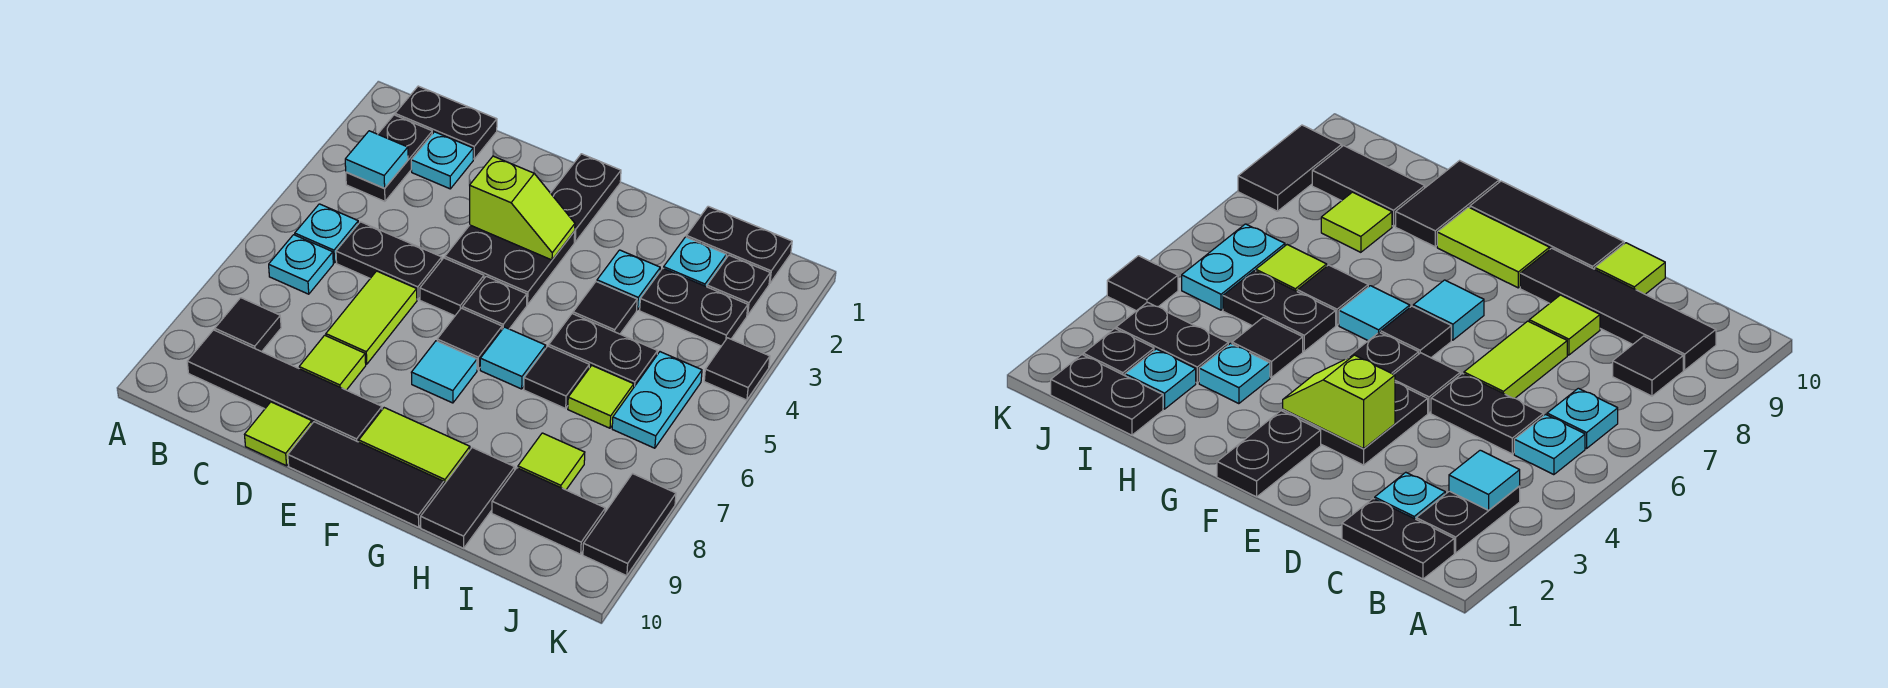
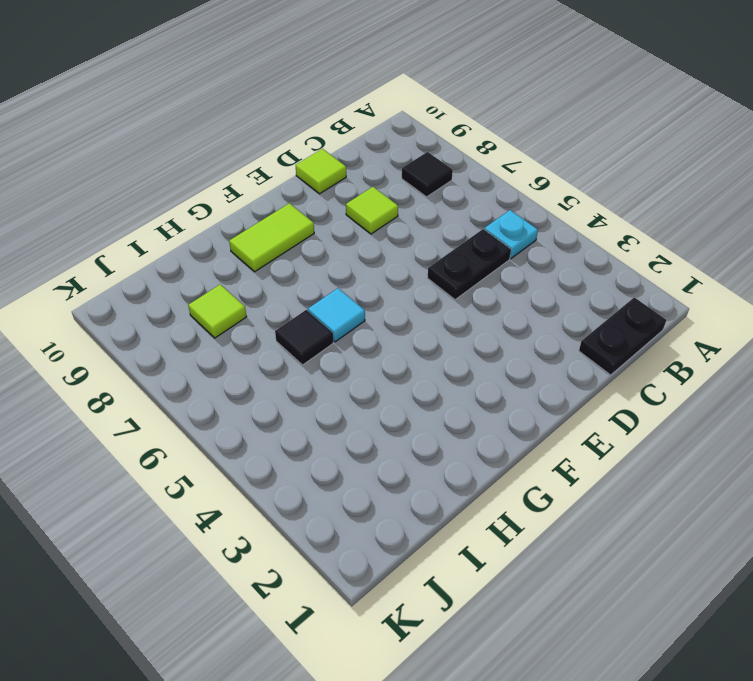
none -> black plate B2:B3 level 1
none -> cyan plate B6 level 1
none -> black tile B9:E9 level 1
none -> cyan plate C2 level 1

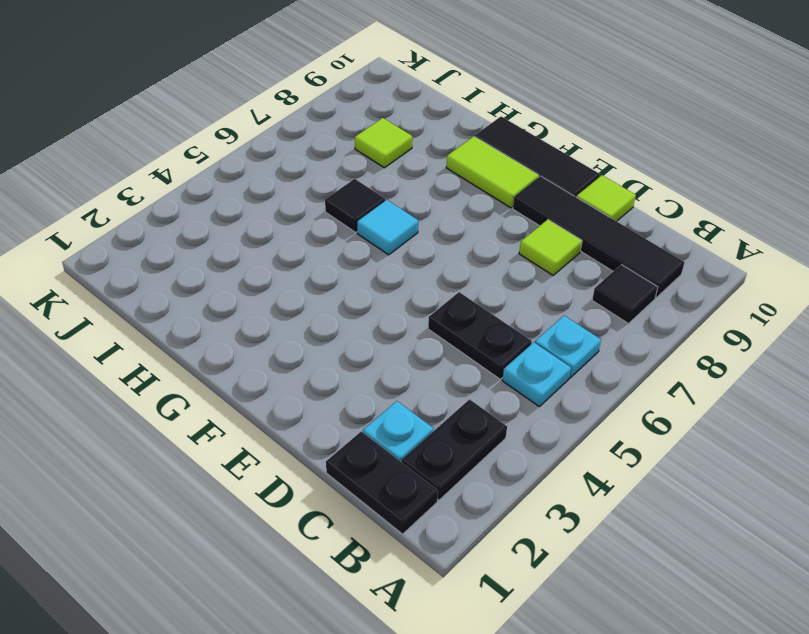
none -> lime tile D6:D7 level 1
none -> black plate E3:F4 level 1
none -> black tile E5 level 1
none -> black plate F1:F2 level 1

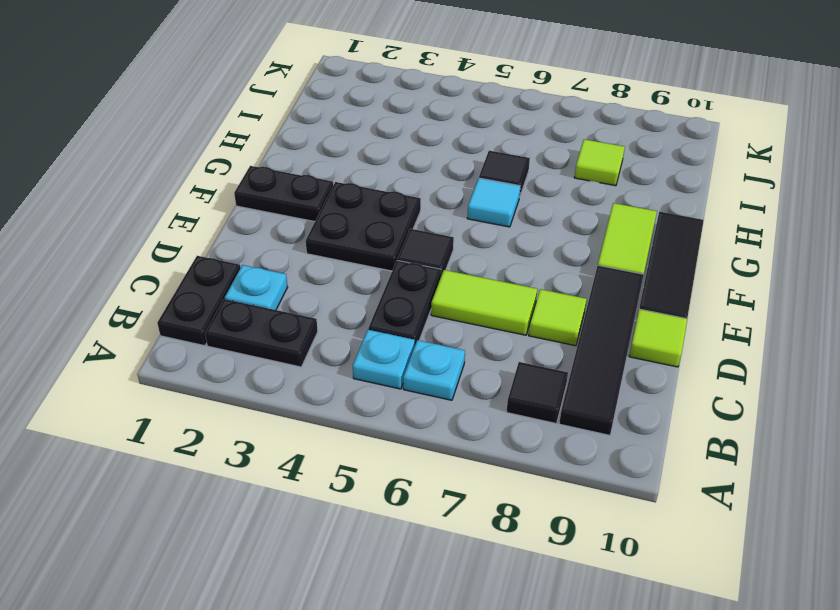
none -> black plate F5 level 1
none -> black tile F6 level 1
none -> cyan tile F7 level 1
none -> cyan plate H3 level 1

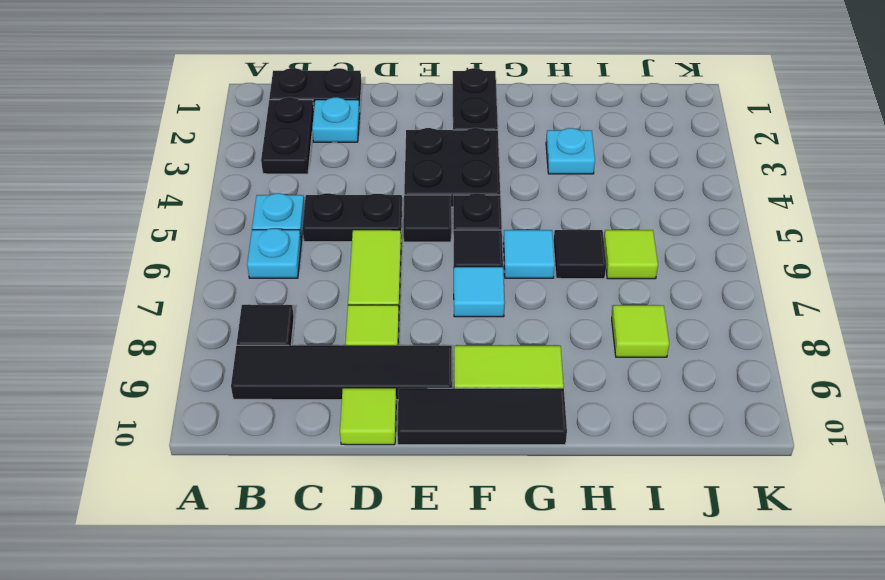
none -> black tile H4 level 1
none -> black plate H5:I5 level 1
none -> black tile H9:H10 level 1
none -> black plate I1:J1 level 1

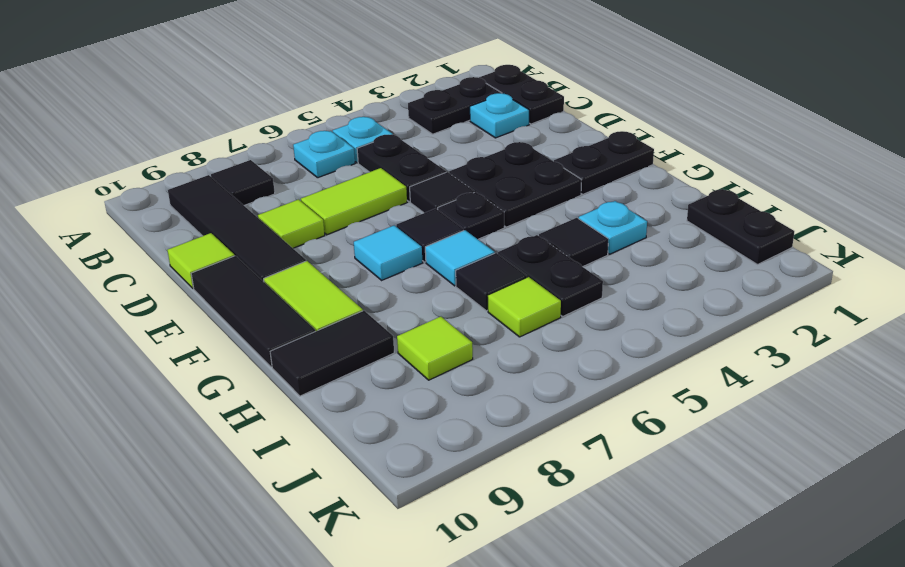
none -> cyan plate I2 level 1
none -> black plate I3:J3 level 1
none -> black tile I9:J9 level 1
none -> black plate J2 level 1

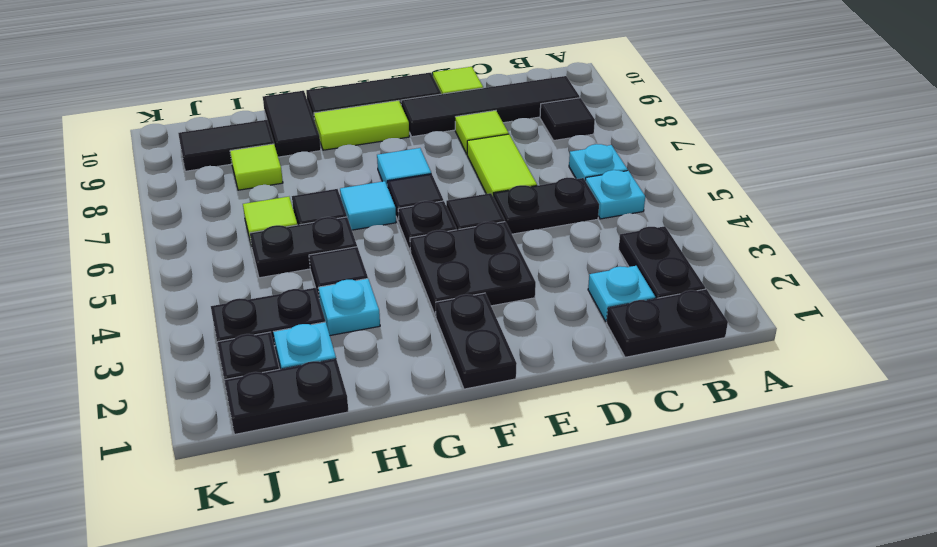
none -> cyan plate J5:J6 level 1
none -> black tile K4 level 1
none -> black tile K8:K9 level 1
none -> cyan tile B3 level 2

